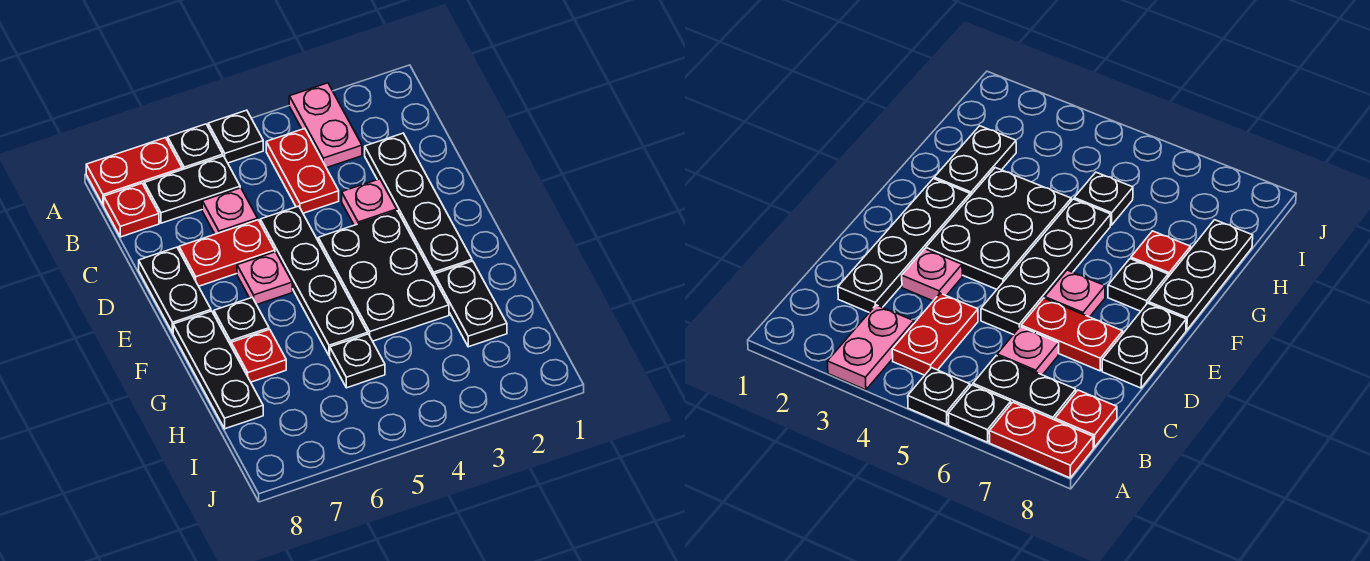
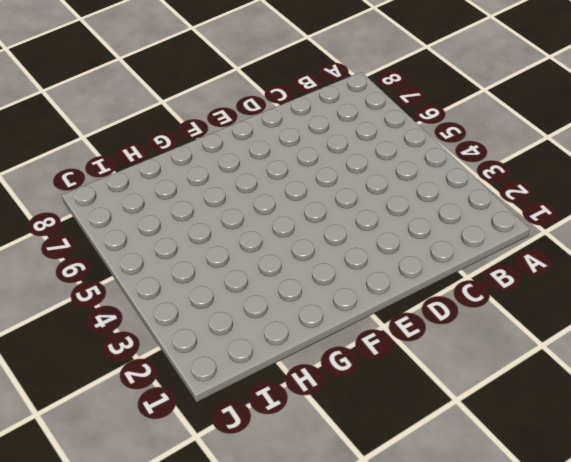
none -> pink plate A3:B3 level 1
none -> black plate A5 level 1
none -> black plate A6 level 1

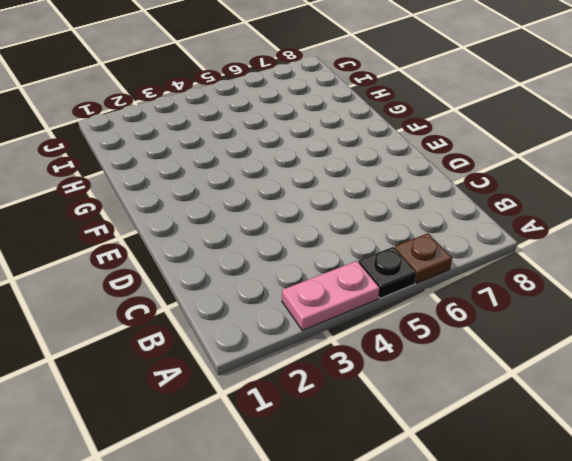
pink plate A3:A4 level 1 -> pink plate A3:B3 level 1
brown plate A6 level 1 -> black plate A6 level 1
none -> red plate A7:A8 level 1
none -> red plate B4:C4 level 1
none -> black plate B6:B7 level 1

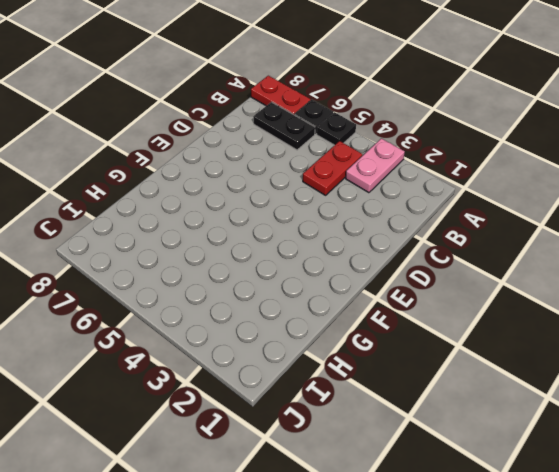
none -> red plate B8 level 1
none -> black plate C2:F2 level 1
none -> pink plate C6 level 1

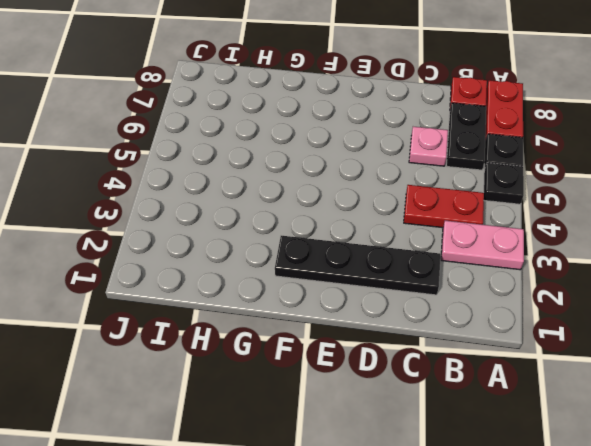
none -> pink plate D3 level 1
none -> black plate D5:G5 level 1
none -> red plate D6:D7 level 1

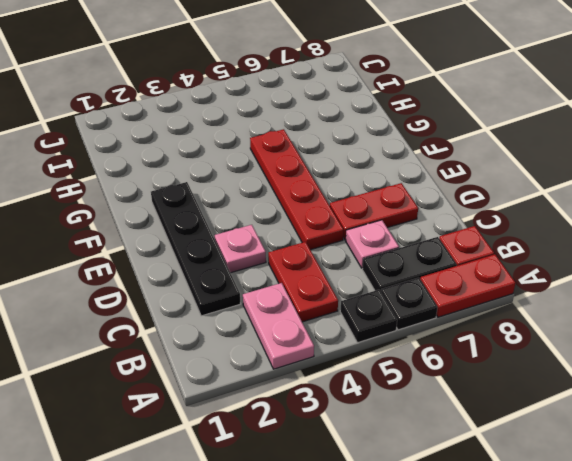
red plate D5:G5 level 1 -> black plate D5:G5 level 1
none -> black plate D8:E8 level 1
none -> black plate E3:G4 level 1
none -> pink plate E6 level 1

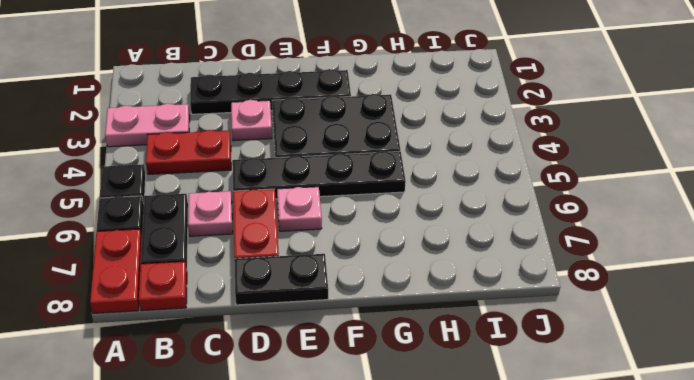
none -> black plate F7 level 1
none -> black plate F8:H8 level 1
none -> black plate G2:H2 level 1

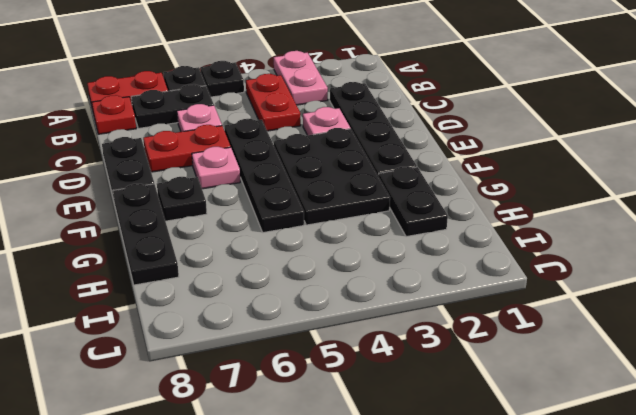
none -> red plate G7 level 1
none -> black plate H5 level 1

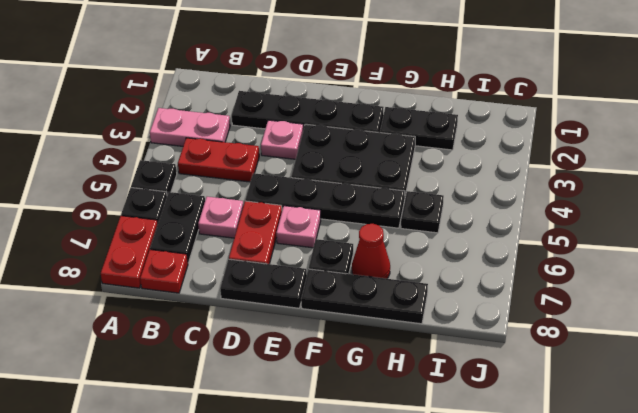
red cone G7 level 1 -> red plate G7 level 1

